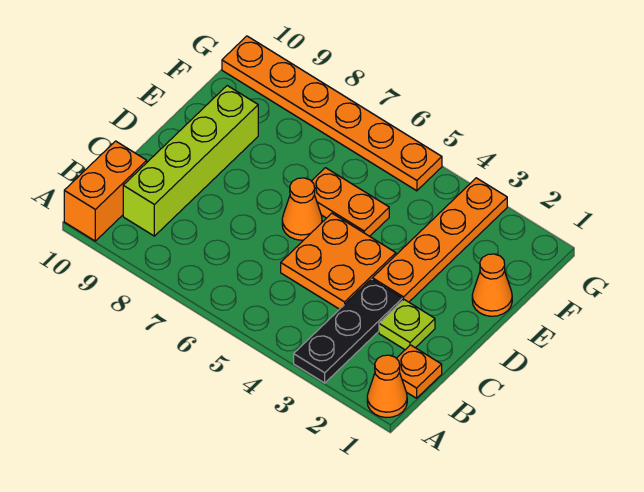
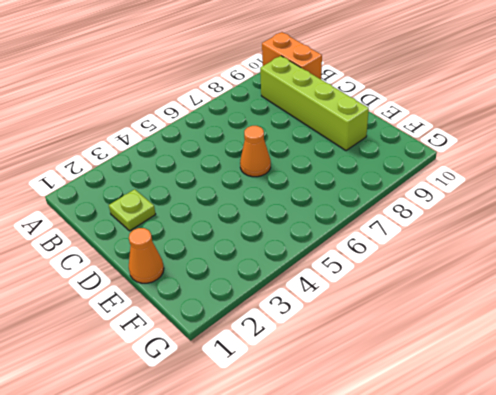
none -> orange cone A1 level 1
none -> black plate A3:C3 level 1
none -> orange plate B1 level 1

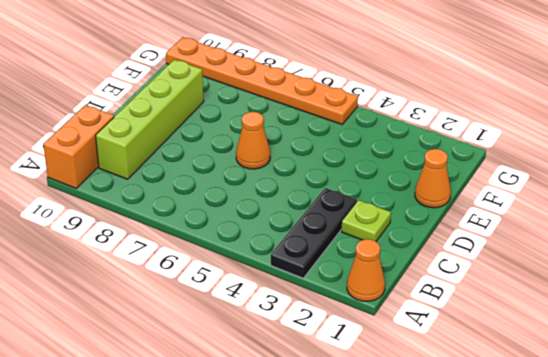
none -> orange plate B1 level 1
none -> orange plate C4:D5 level 1
none -> orange plate D3:G3 level 1

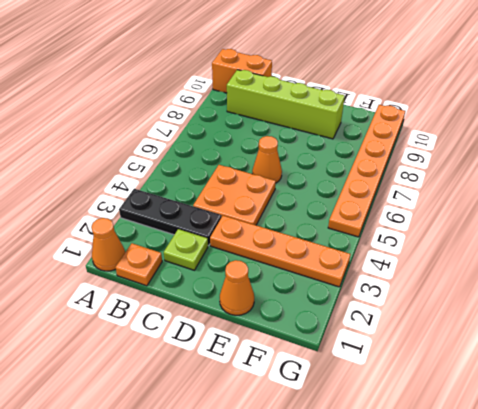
none -> orange plate E5:E6 level 1

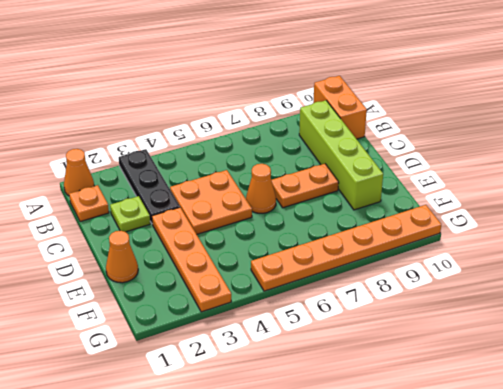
orange plate D7:D8 level 1 -> orange plate E5:E6 level 1

